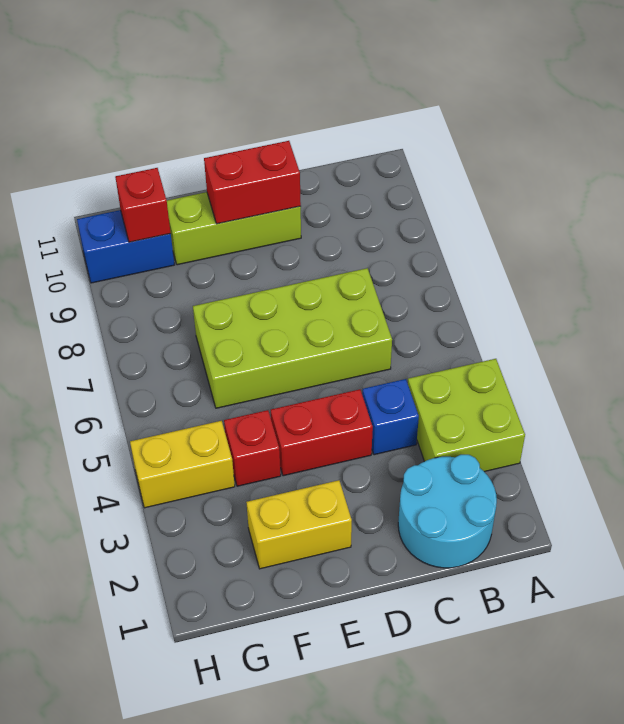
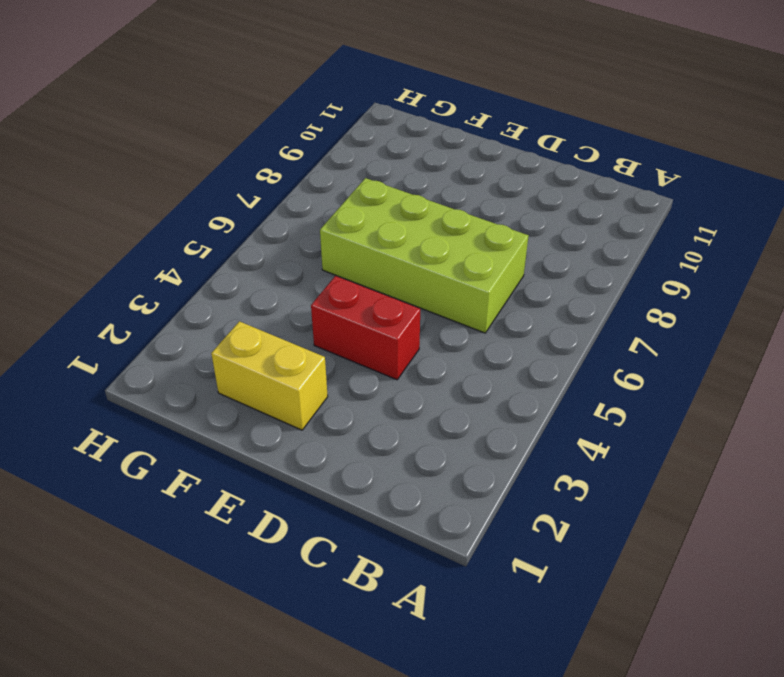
none -> lime brick A3:B4 level 1
none -> cyan round brick B1:C2 level 1
none -> blue brick C4 level 1

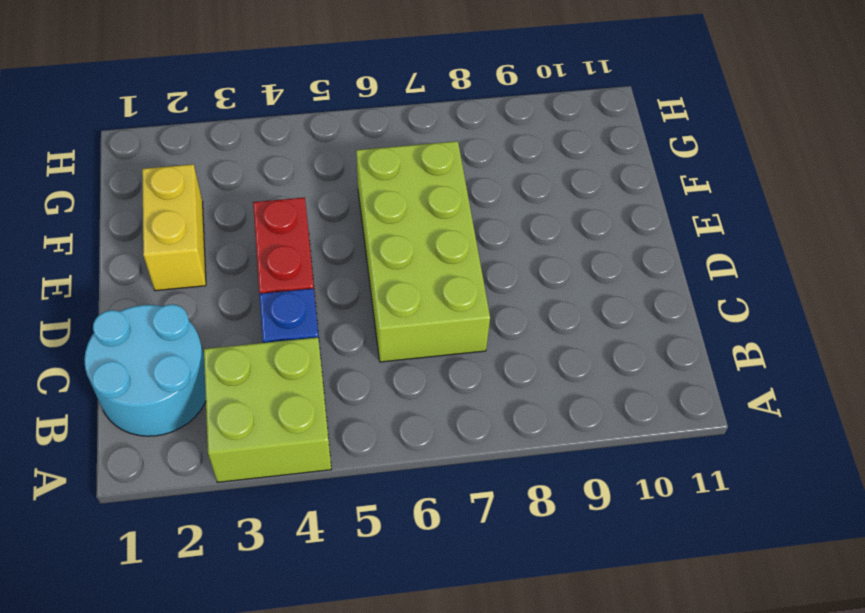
none -> lime brick D10:F10 level 1
none -> red brick F4 level 1
none -> yellow brick G4:H4 level 1

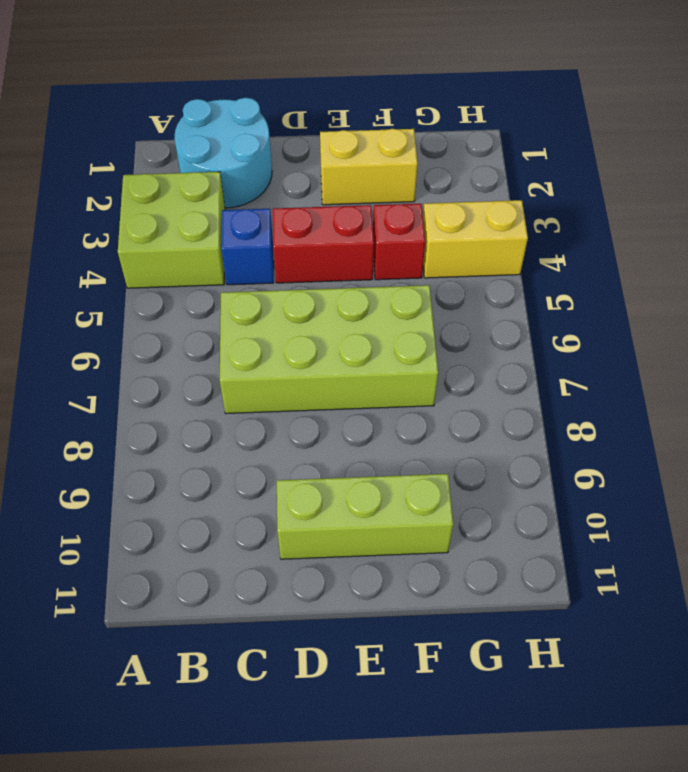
none -> blue brick G10:H10 level 1
none -> red brick D10:E10 level 2
none -> red brick G10 level 2

